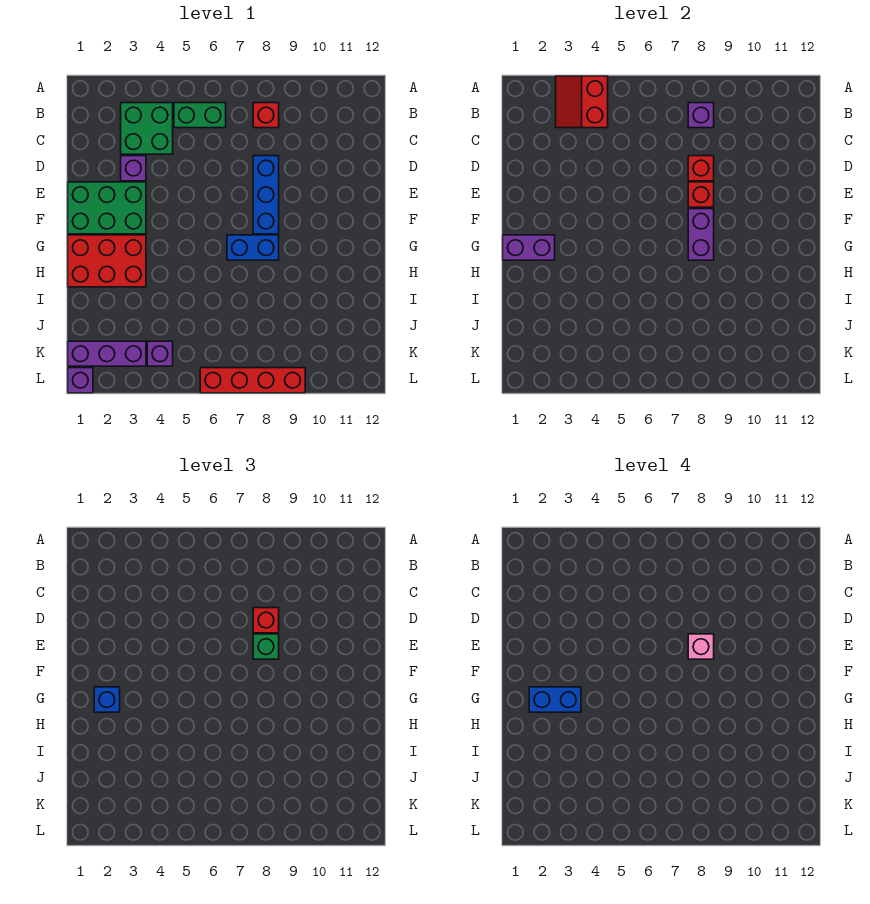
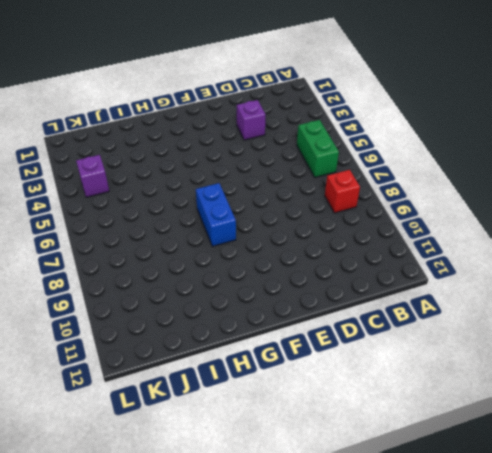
none -> green brick B3:C4 level 1
none -> blue brick D8:F8 level 1
none -> green brick E1:F3 level 1

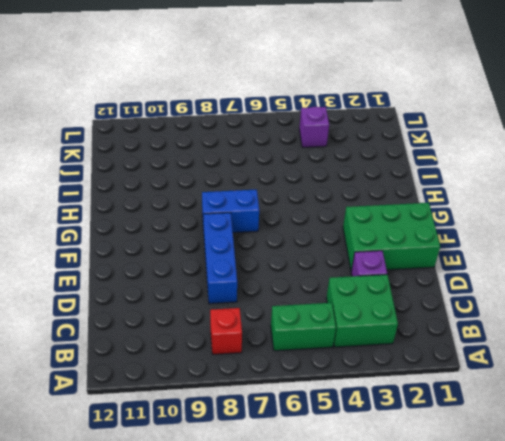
none -> red brick G1:H3 level 1
none -> purple brick K1:K3 level 1
none -> purple brick L1 level 1

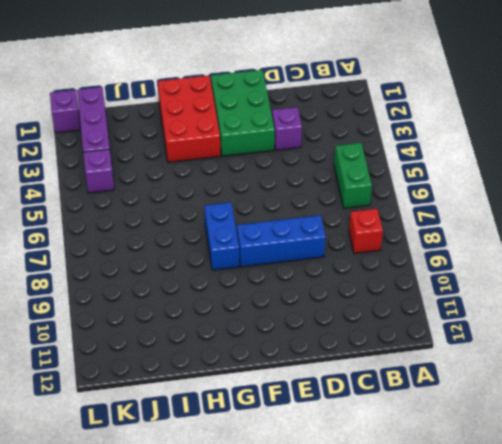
none -> green brick B3:C4 level 1
none -> red brick L6:L9 level 1
none -> red slope A3:B4 level 2 top 4

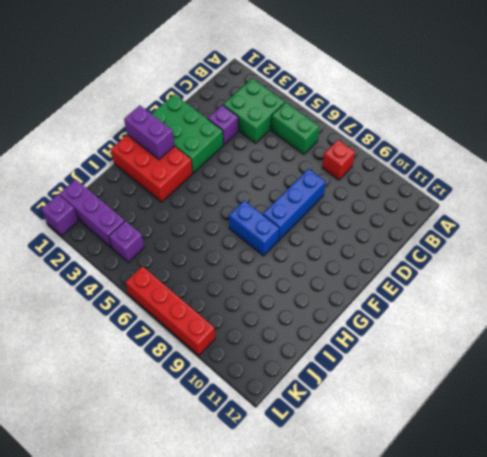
none -> red slope A3:B4 level 2 top 4
none -> purple brick B8 level 2
none -> red brick D8 level 2

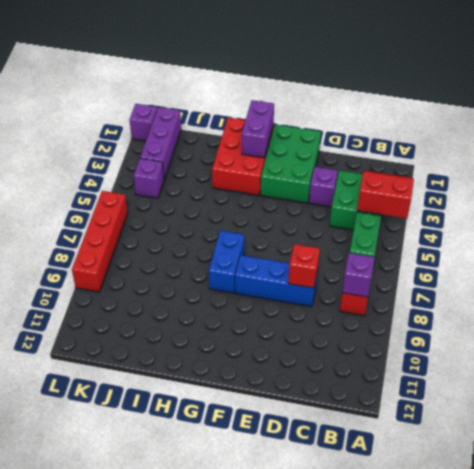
none -> red brick E8 level 2
none -> purple brick F8:G8 level 2
none -> red brick D8 level 3

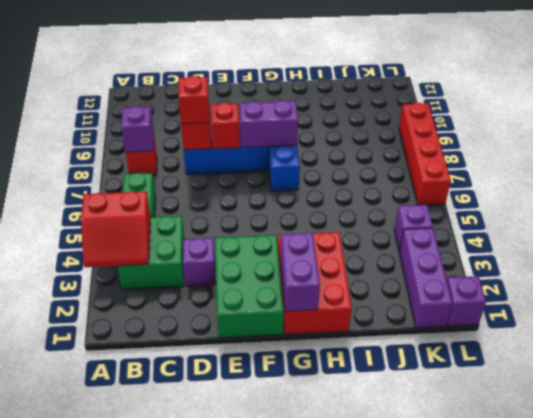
none -> green brick E8 level 3
none -> blue brick G2 level 3
none -> pink brick E8 level 4

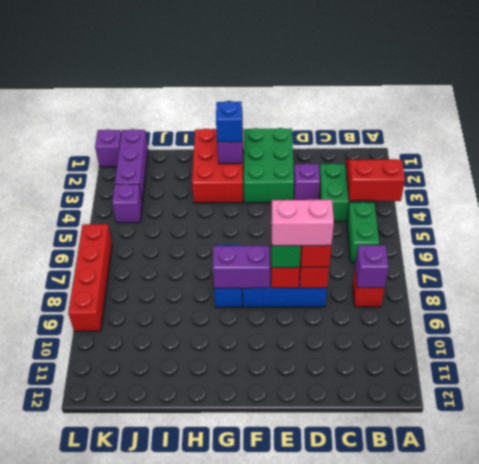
pink brick D8:E8 level 4 -> pink brick E8 level 4
none -> blue brick G2:G3 level 4

